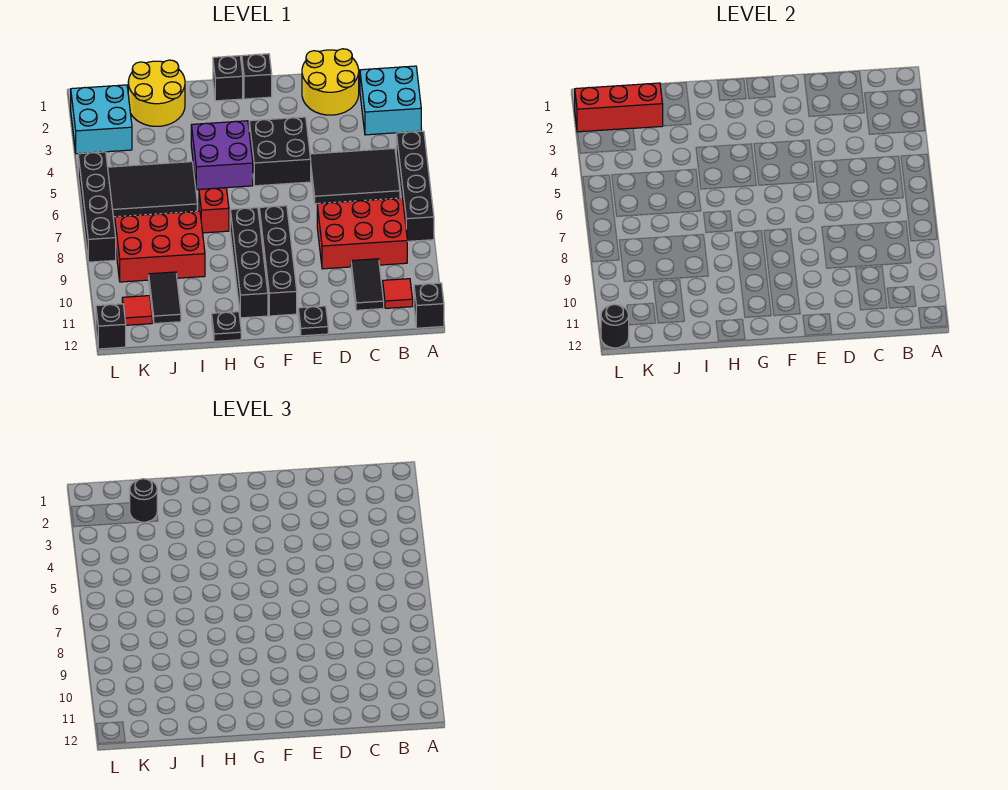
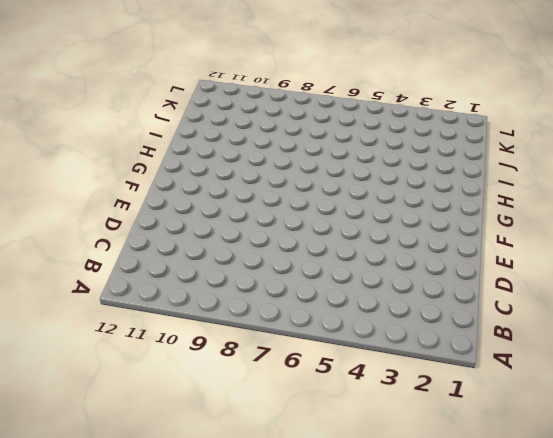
none -> cyan brick A2:B3 level 1
none -> black brick A5:A8 level 1
none -> black brick A12 level 1

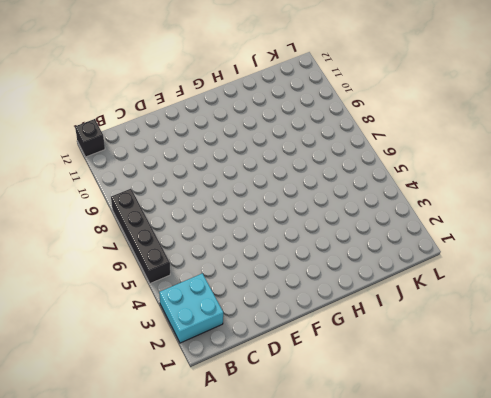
none -> black tile B5:D6 level 1
none -> red brick B8:D9 level 1
none -> red tile B11 level 1

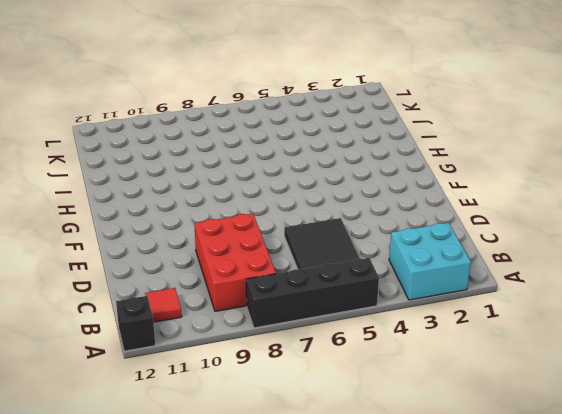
none -> yellow round brick C1:D2 level 1
none -> black tile C10:C11 level 1
none -> black brick E4:F5 level 1

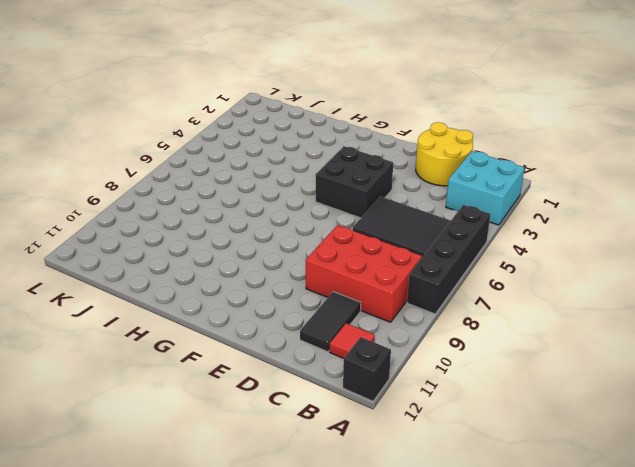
none -> black plate E12 level 1
none -> black brick F1 level 1
none -> black brick F8:F11 level 1

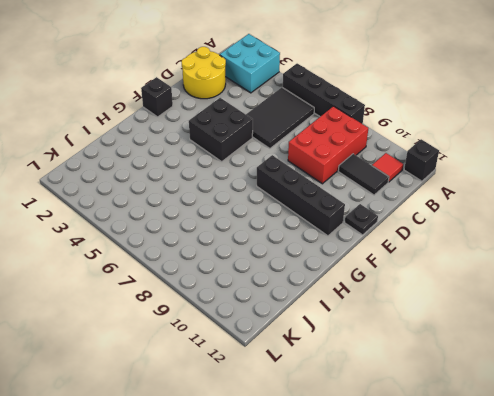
none -> black brick G1 level 1
none -> purple brick G4:H5 level 1
none -> black brick G8:G11 level 1

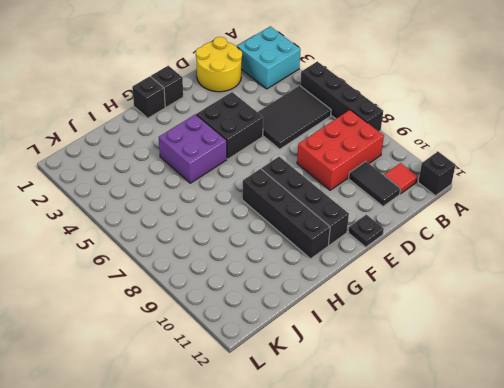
none -> red brick H7 level 1
none -> black plate H12 level 1
none -> yellow round brick I1:J2 level 1

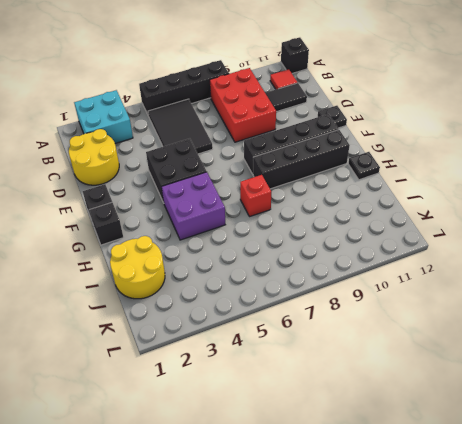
none -> black tile I5:K6 level 1
none -> red brick I8:K9 level 1
none -> black tile J10:J11 level 1

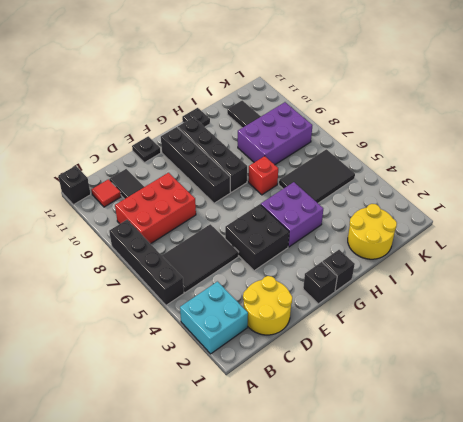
purple brick I8:K9 level 1 -> red brick I8:K9 level 1
none -> cyan brick K2:L3 level 1
none -> red tile K11 level 1
none -> black brick L5:L8 level 1

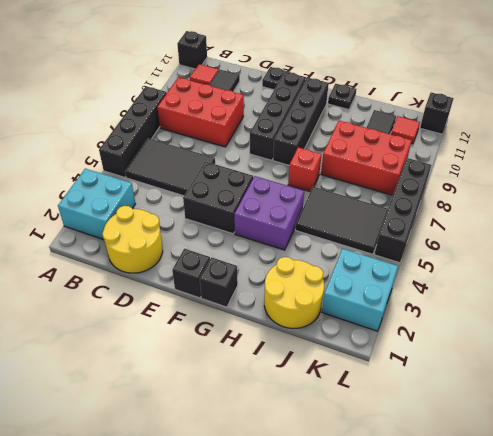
none -> red brick J2:L2 level 2
none -> black round brick L12 level 2
none -> black round brick J2 level 3

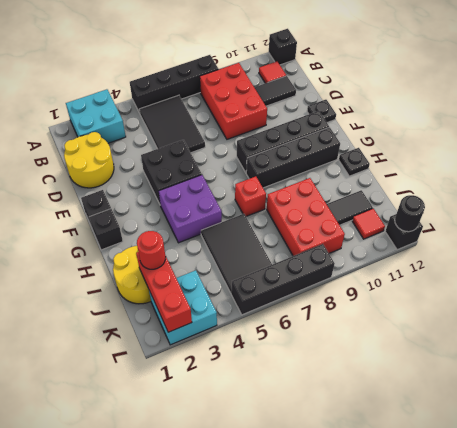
red round brick J2 level 3 -> black round brick J2 level 3

